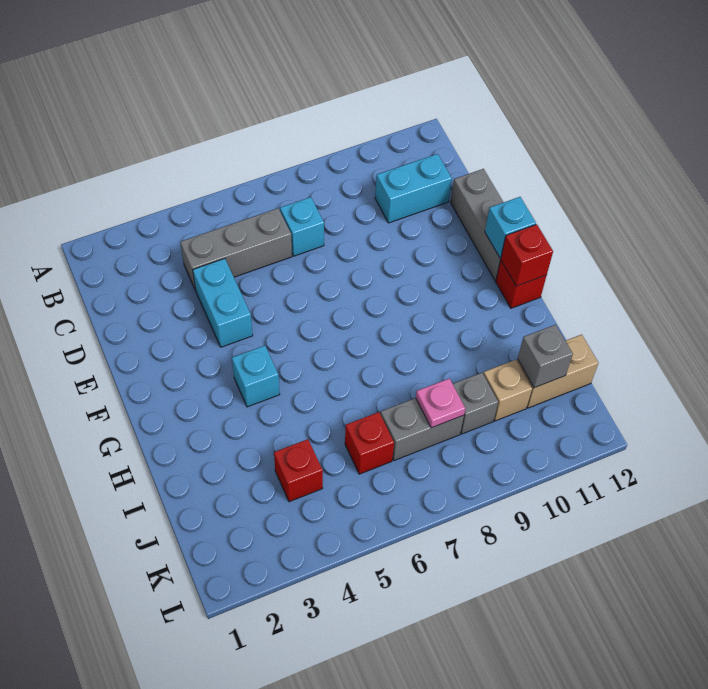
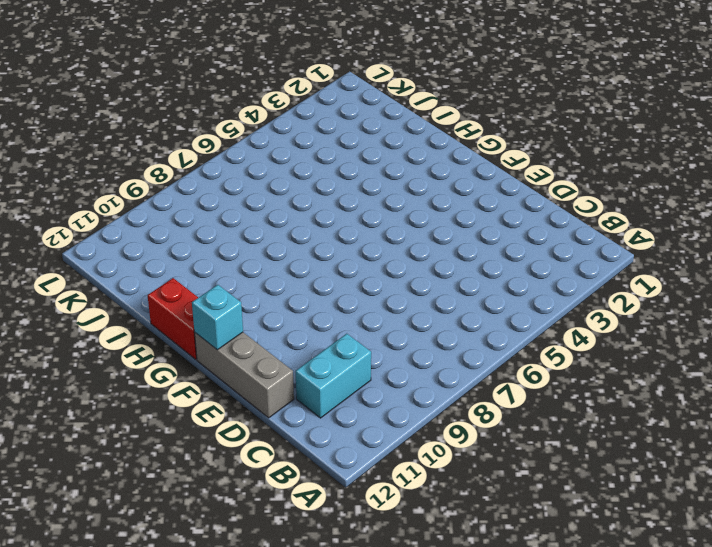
red brick G12:H12 level 1 -> red brick G12 level 1
none -> grey brick C4:C6 level 1
none -> cyan brick C7 level 1
none -> cyan brick D4:E4 level 1

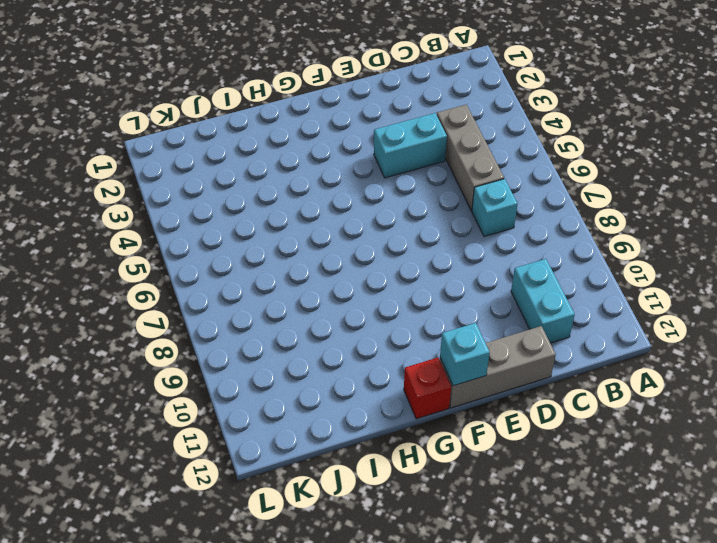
none -> cyan brick G4 level 1
none -> red brick J4 level 1
none -> red brick J6 level 1

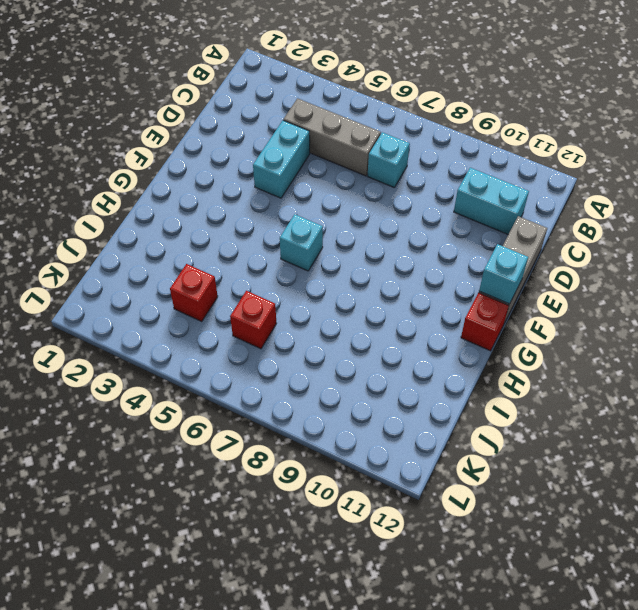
cyan brick G6 level 1 -> cyan brick G4 level 1
none -> grey brick J7:J8 level 1
none -> grey brick J9 level 1
none -> tan brick J10 level 1

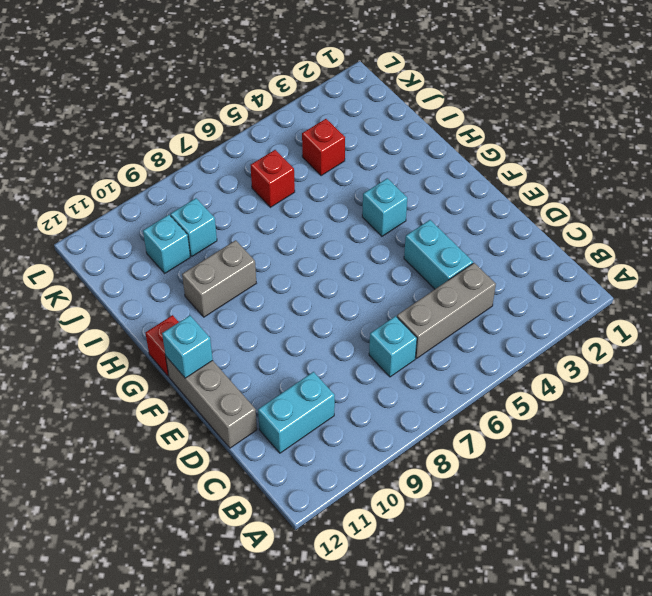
grey brick H9:H10 level 1 -> grey brick J7:J8 level 1
cyan brick J9 level 1 -> grey brick J9 level 1
cyan brick J10 level 1 -> tan brick J10 level 1
none -> tan brick J11:J12 level 1
none -> red brick G12 level 2
none -> pink plate J8 level 2

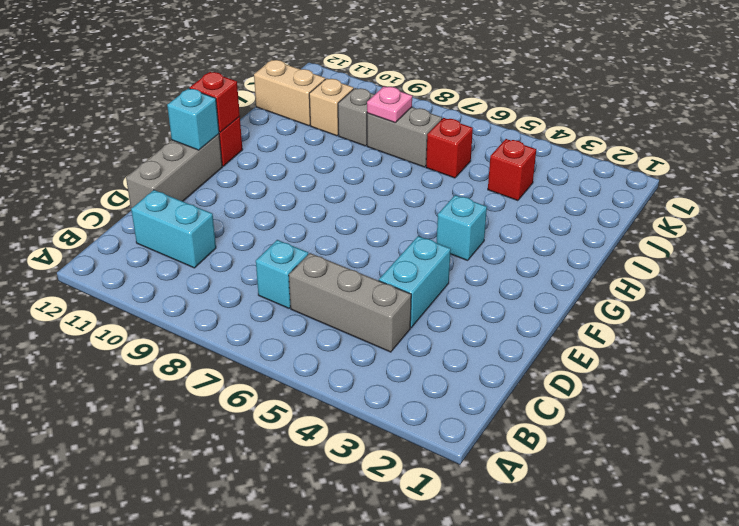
none -> grey brick J11 level 2

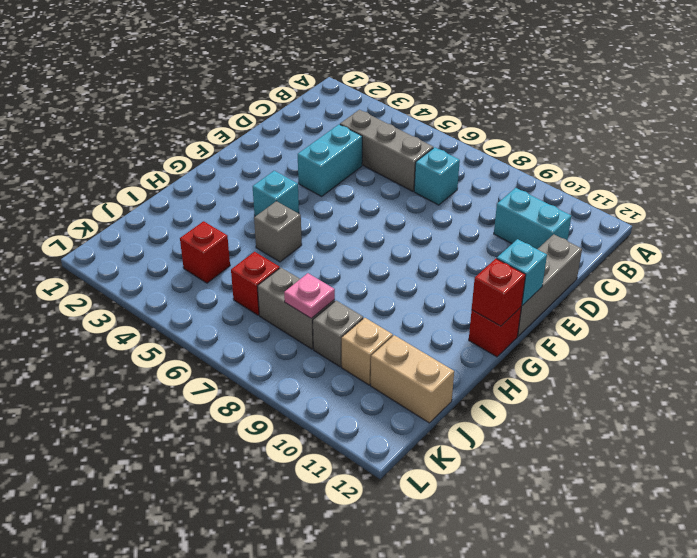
grey brick H5 level 1 -> grey brick J11 level 2

